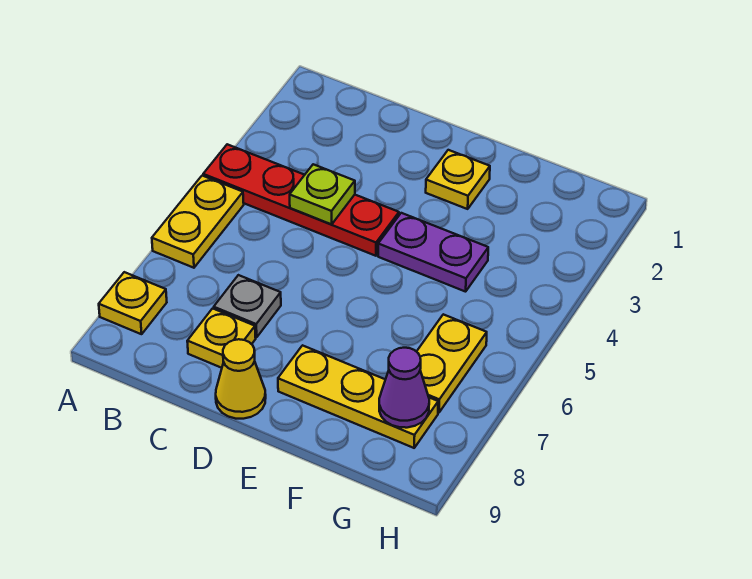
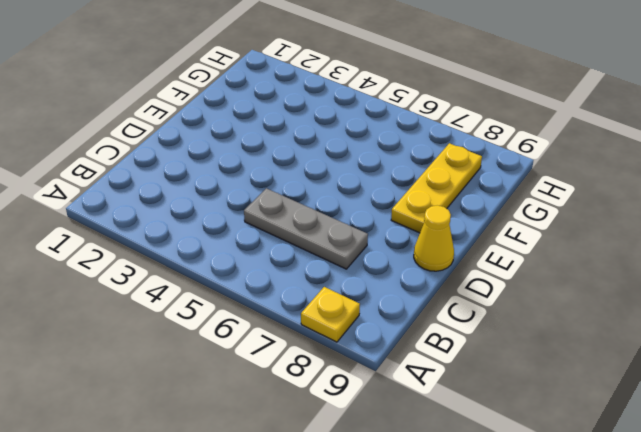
grey plate C5:C7 level 1 -> grey plate C7 level 1
none -> red plate A4:D4 level 1
none -> yellow plate A5:A6 level 1
none -> yellow plate C8 level 1

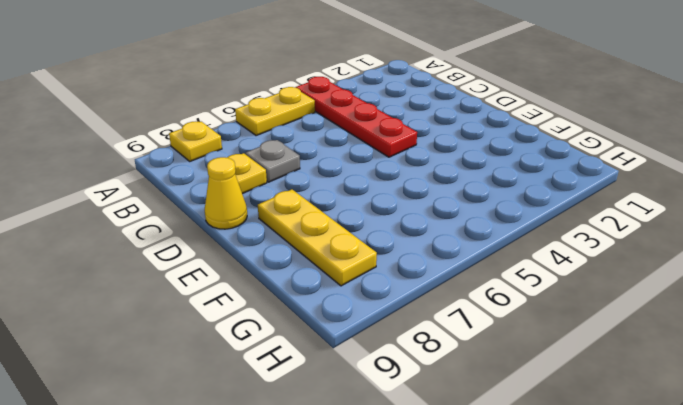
none -> yellow plate E2 level 1
none -> purple plate E4:F4 level 1
none -> yellow plate G6:G7 level 1

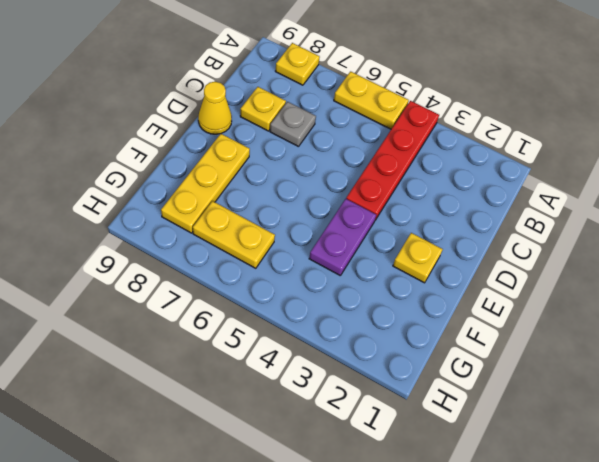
none -> lime plate C4 level 2
none -> purple cone G8 level 2

